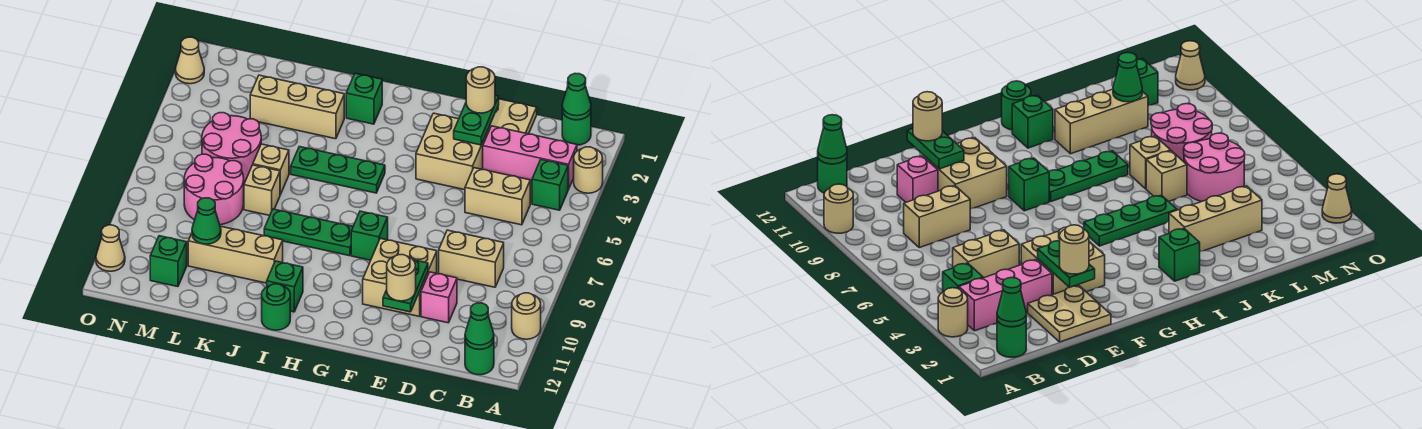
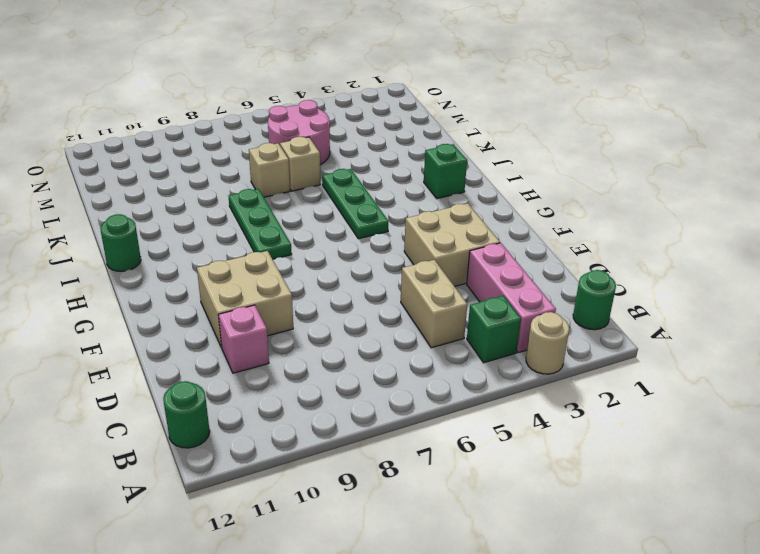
none -> tan round brick A10 level 1
none -> tan brick C8:D8 level 1
none -> tan plate D1:E2 level 1
none -> green brick G8 level 1

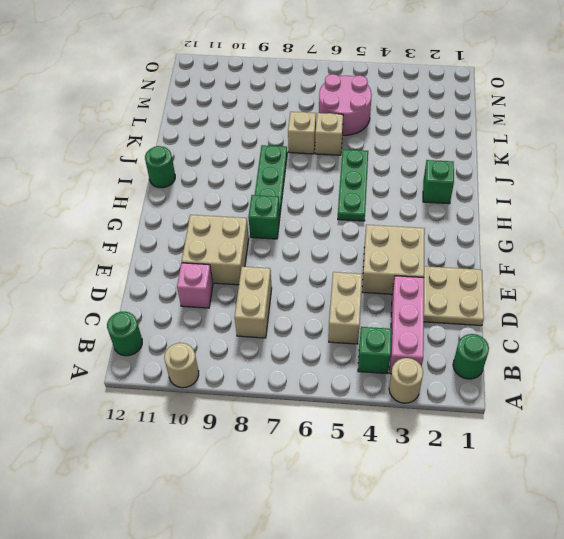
none -> green brick I11 level 1
none -> tan brick J3:L3 level 1
none -> tan brick J10:L10 level 1
none -> pink round brick L7:M8 level 1

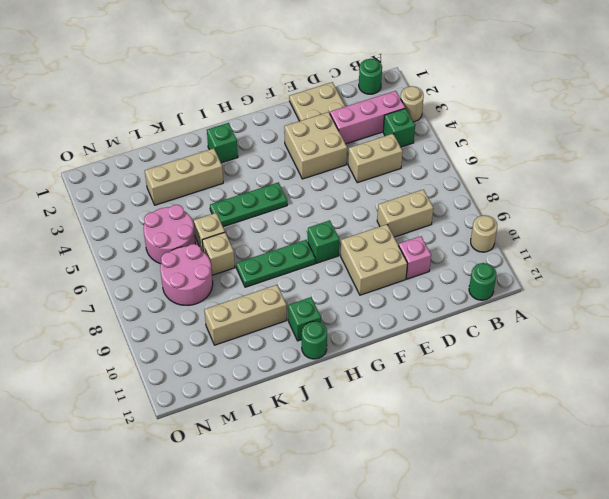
none -> green brick M11 level 1
none -> tan cone O2 level 1
none -> tan cone O11 level 1
none -> green cone B1 level 2

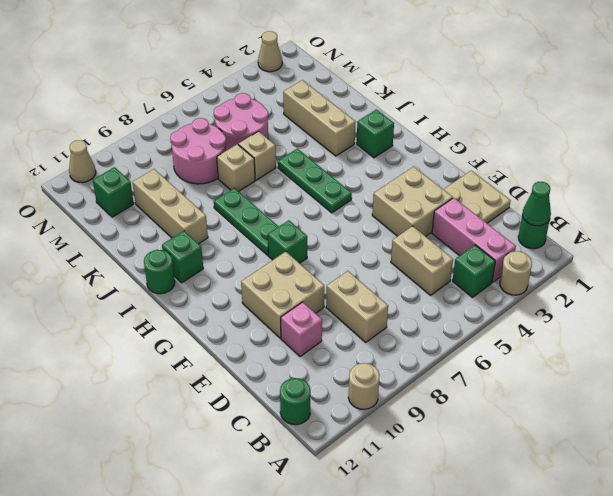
none -> green cone B12 level 2
none -> green plate E2:E3 level 2
none -> green plate E10:E11 level 2
none -> green cone L10 level 2

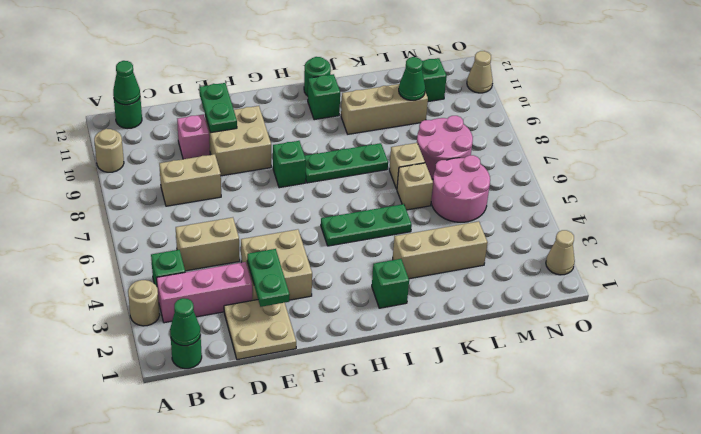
none -> tan round brick E2 level 3
none -> tan round brick E11 level 3

